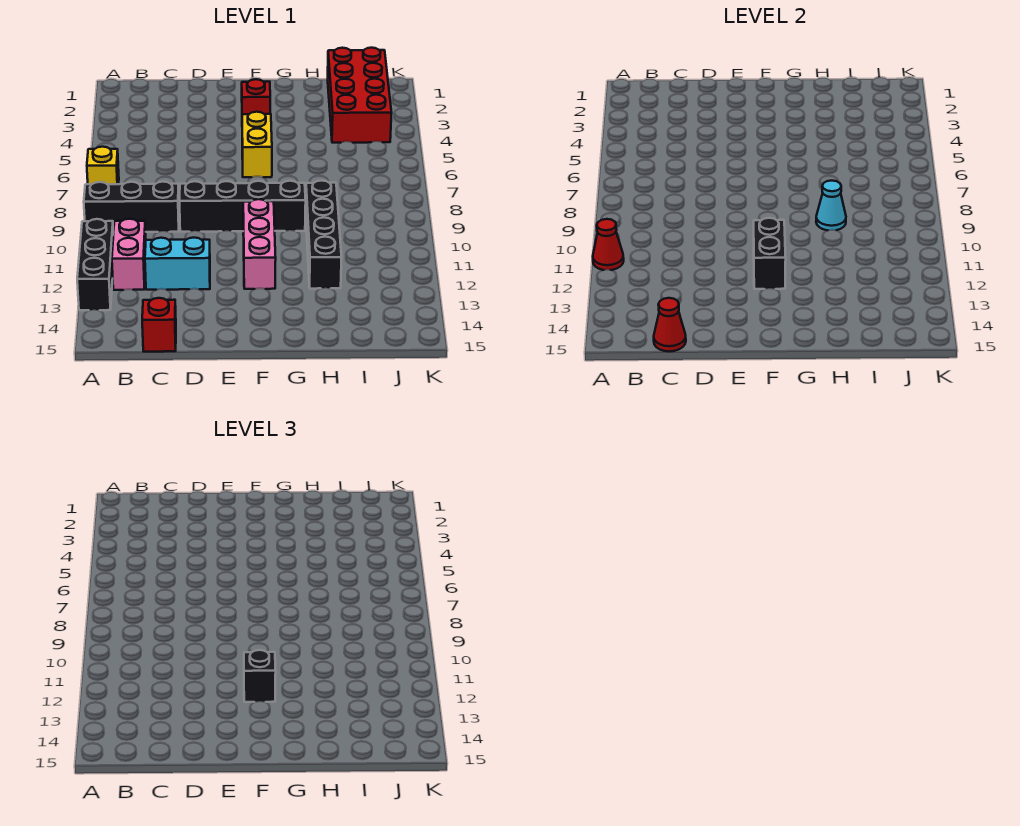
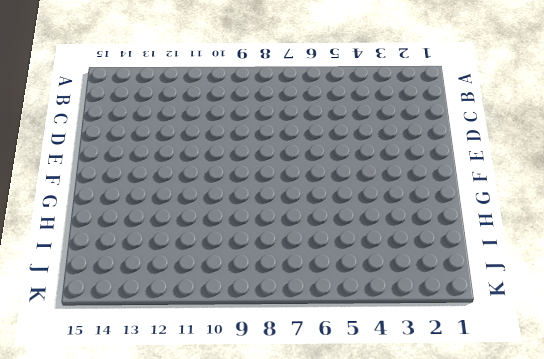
none -> yellow brick A7 level 1
none -> black brick A9:C9 level 1
none -> black brick A11:A13 level 1

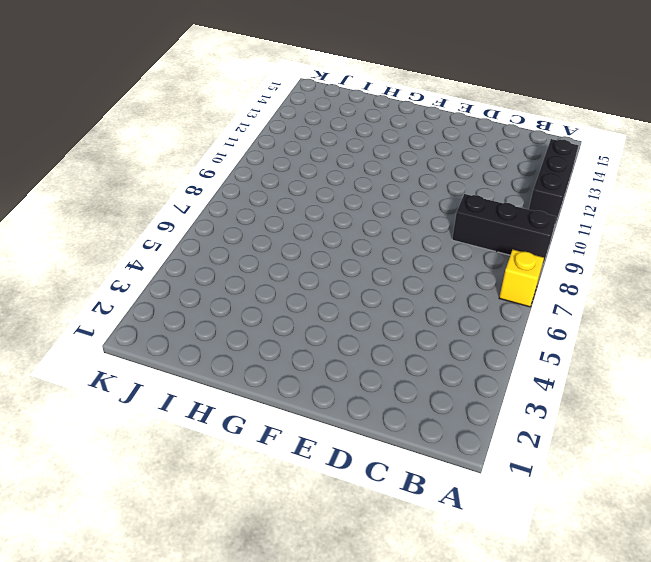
none -> pink brick B11:B12 level 1
none -> cyan brick C12:D12 level 1
none -> red brick C15 level 1

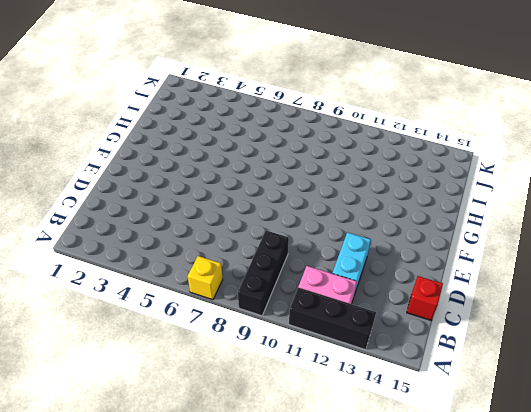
none -> black brick D9:G9 level 1
none -> red brick F3 level 1
none -> yellow brick F5:F6 level 1

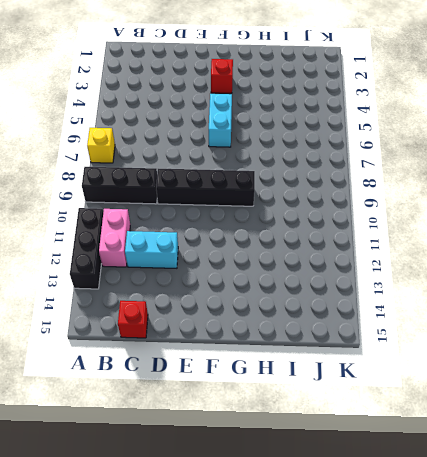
cyan brick F5:F6 level 1 -> yellow brick F5:F6 level 1
none -> pink brick F10:F12 level 1
none -> black brick H9:H12 level 1
none -> red brick I1:J4 level 1

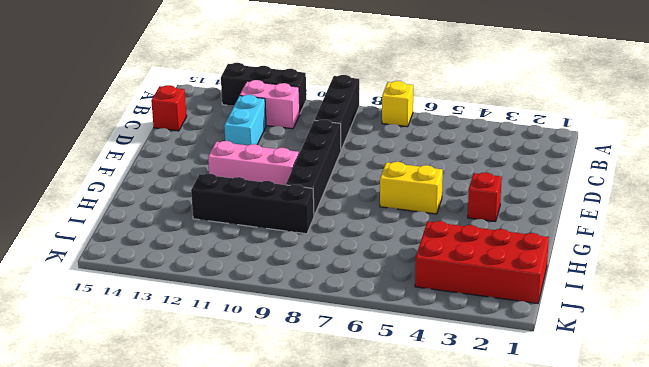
none -> red cone A11 level 2
none -> red cone C15 level 2
none -> black brick F11:F12 level 2

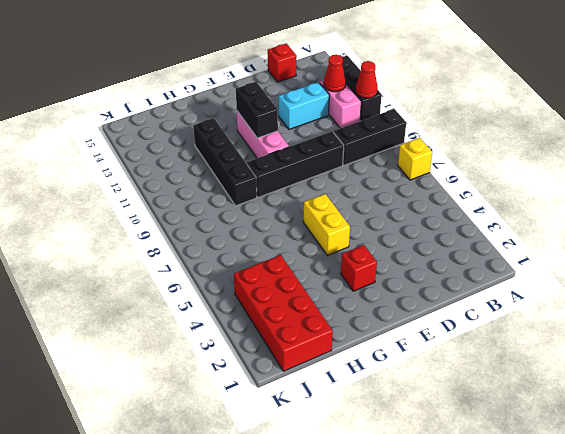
red cone B12 level 2 -> red cone C15 level 2
none -> cyan cone H9 level 2
none -> black brick F12 level 3

